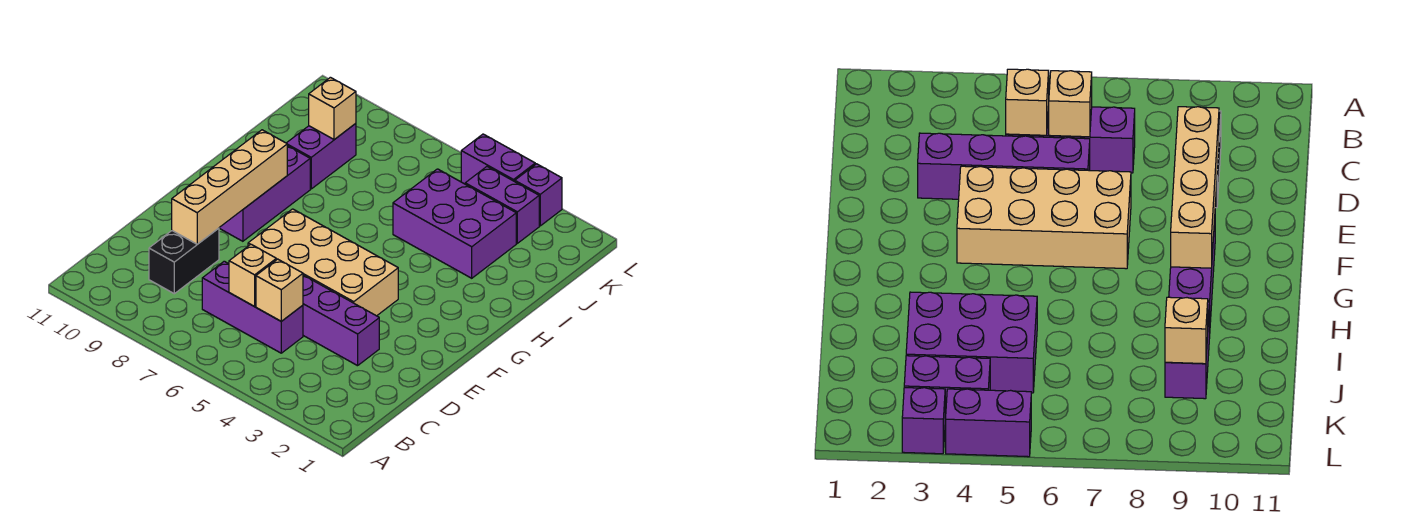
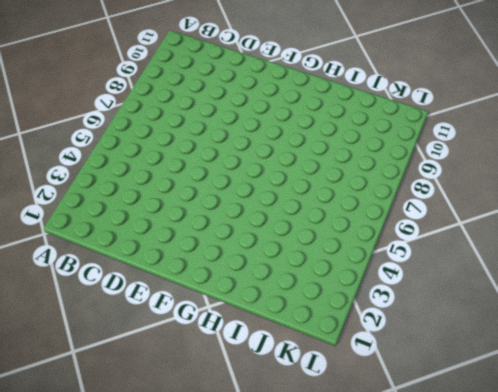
none -> purple brick C5:C7 level 1
none -> black brick C9:D9 level 1
none -> purple brick D3:D6 level 1

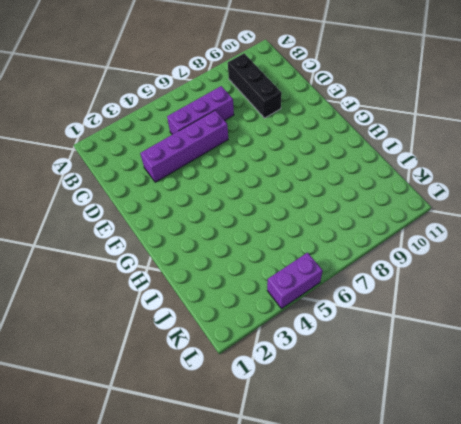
black brick B9:D9 level 1 -> black brick C9:D9 level 1
none -> tan brick E4:F7 level 1
none -> purple brick F9:H9 level 1
none -> purple brick I3:J5 level 1

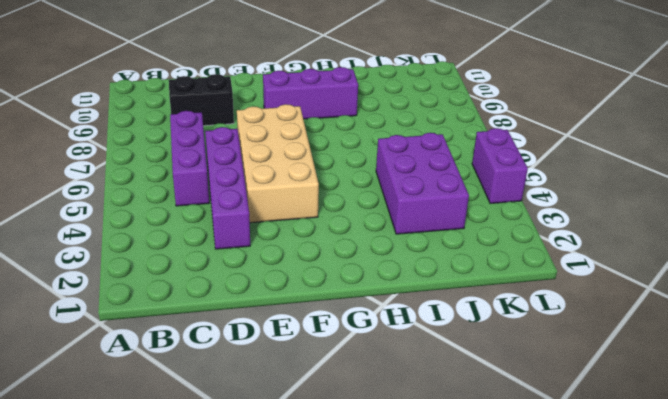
none -> purple brick I9:J9 level 1
none -> purple brick K3:K4 level 1
none -> purple brick L3 level 1

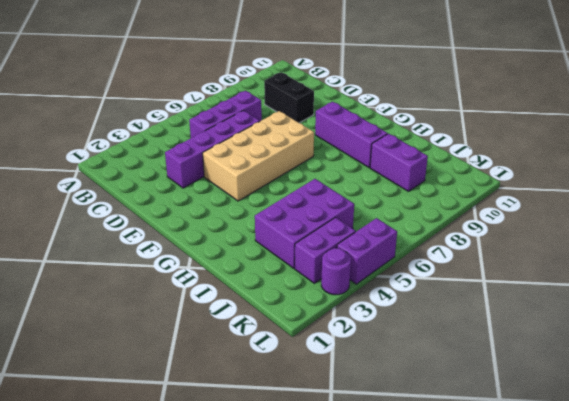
purple round brick L3 level 1 -> purple brick L3 level 1
none -> tan brick C5 level 2
none -> tan brick C6 level 2
none -> tan brick D9:G9 level 2

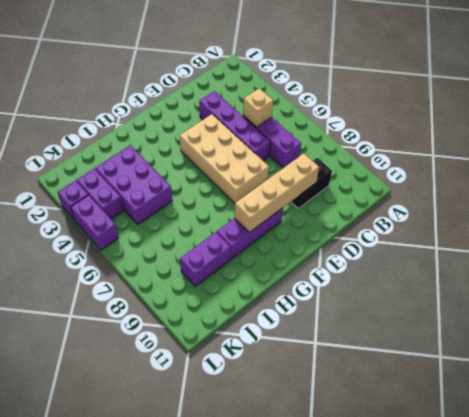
none -> tan brick C6 level 2
none -> tan brick J9 level 2

